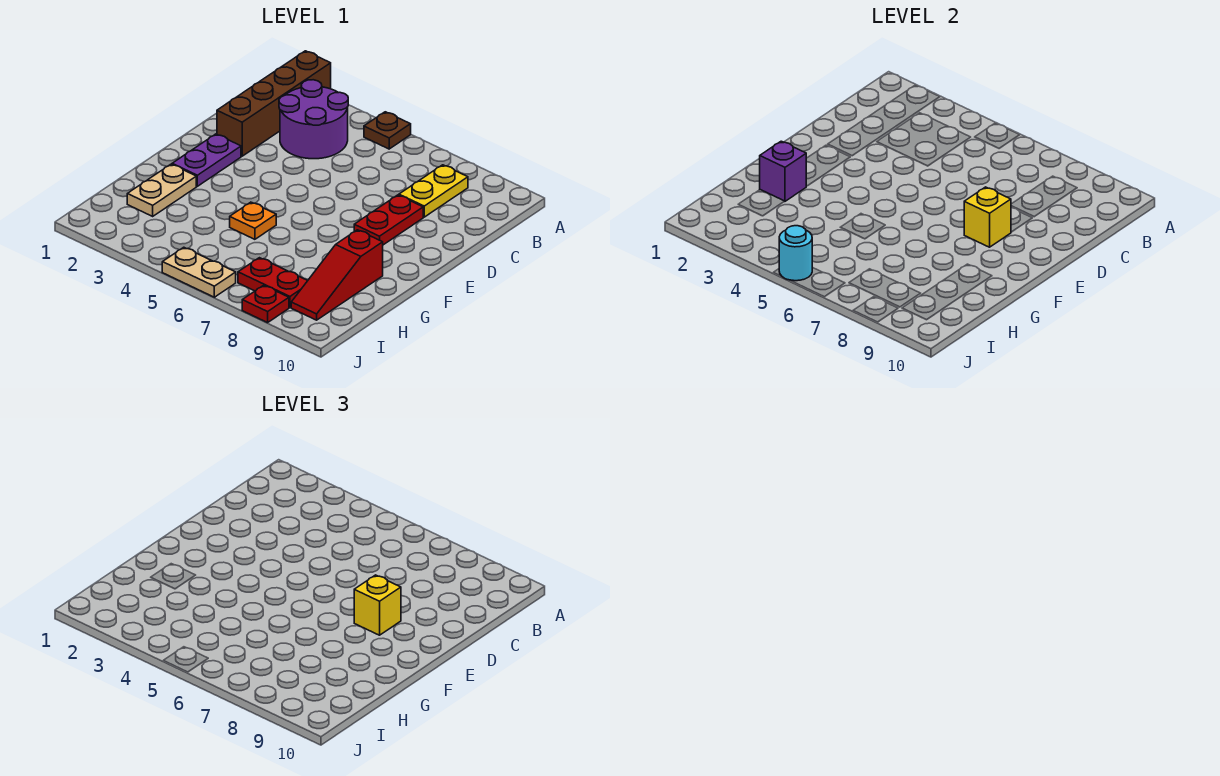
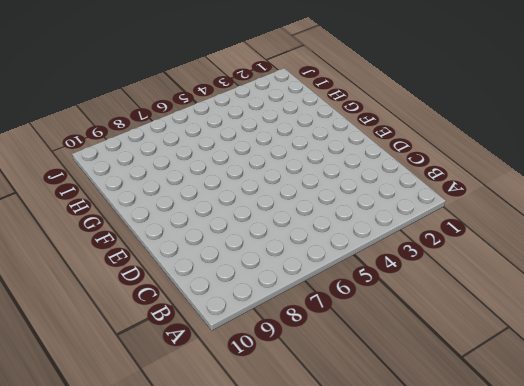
none -> brown brick A2:D2 level 1
none -> brown plate A5 level 1
none -> purple round brick B3:C4 level 1

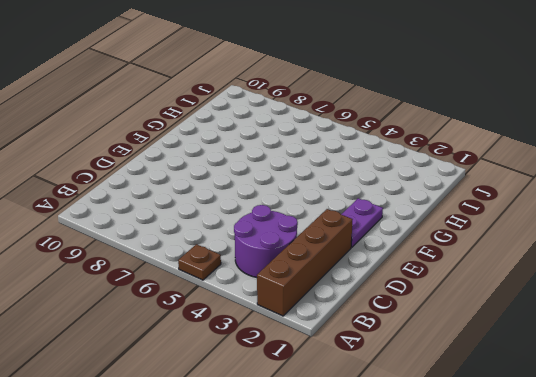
none -> yellow plate B8:C8 level 1
none -> red plate D8:E8 level 1
none -> tan plate G2:H2 level 1

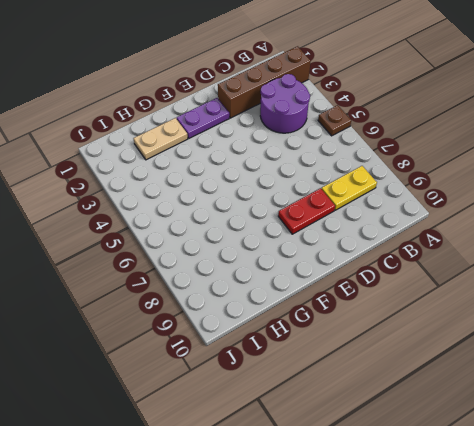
none -> orange plate G5 level 1
none -> red slope G9:I9 level 1 top G
none -> red plate I7:I8 level 1

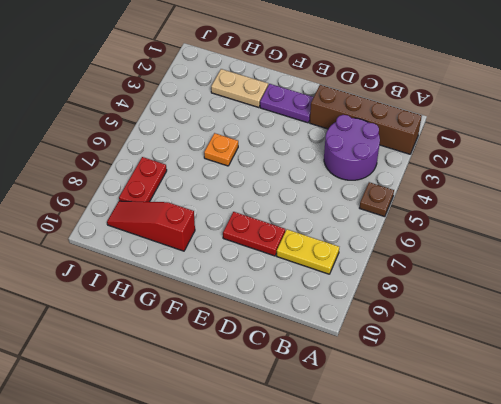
none -> tan plate J5:J6 level 1
none -> red plate J8 level 1
none -> yellow brick E8 level 2

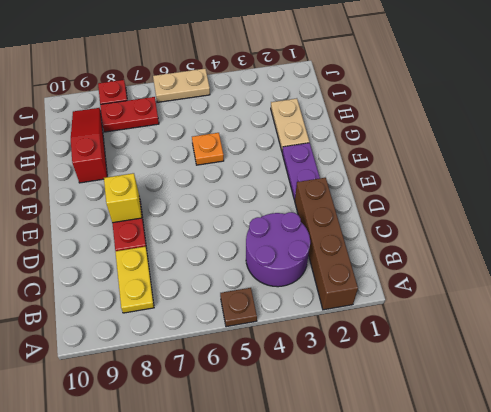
none -> purple brick G2 level 2
none -> cyan round brick J5 level 2
none -> yellow brick E8 level 3

